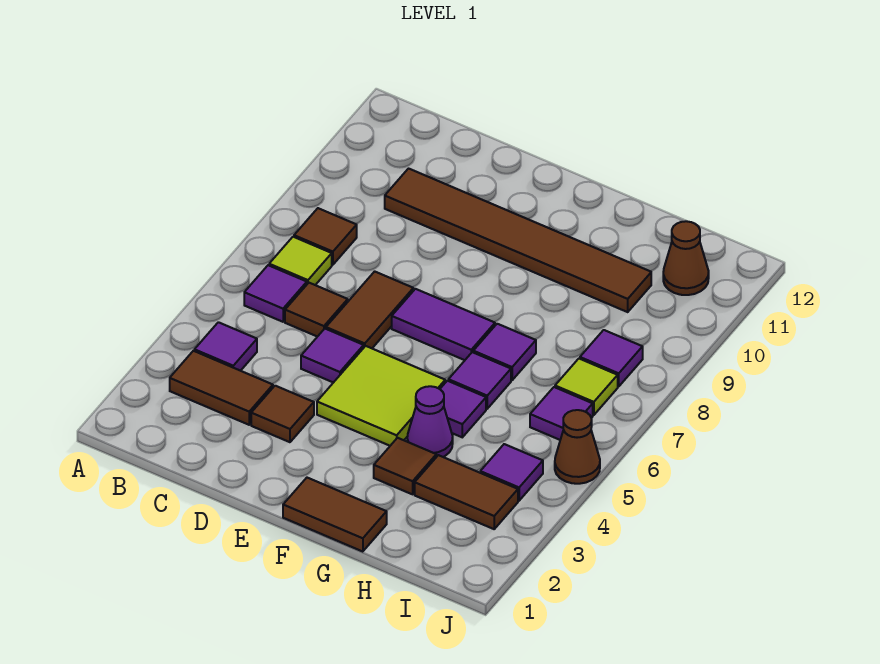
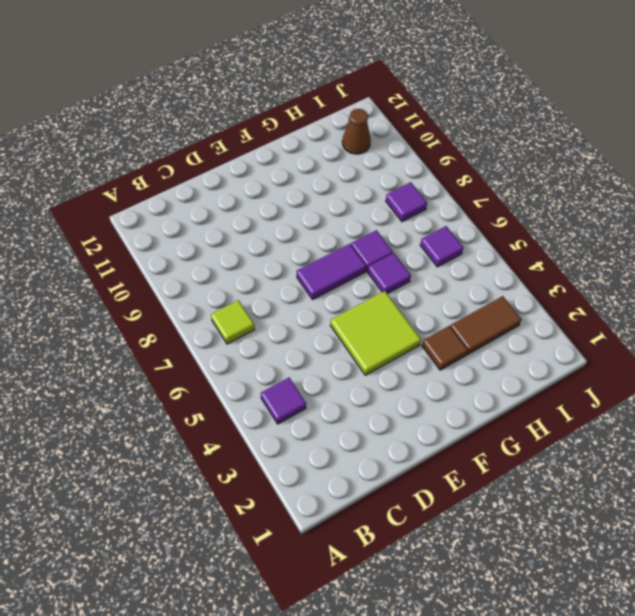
none -> brown tile B3:C3 level 1
none -> purple tile B6 level 1
none -> brown tile B8 level 1

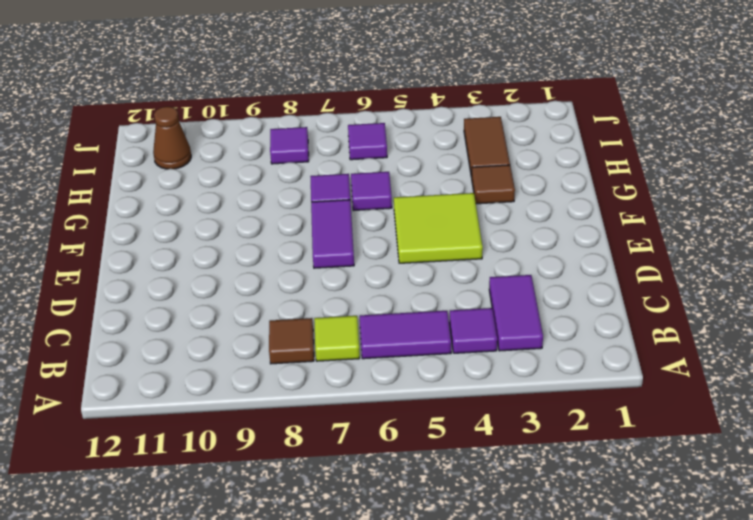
purple tile B3:C3 level 1 -> brown tile B3:C3 level 1
purple tile B5:B6 level 1 -> purple tile B6 level 1
none -> brown tile C6 level 1
none -> brown tile C10:H10 level 1
none -> brown tile D3 level 1

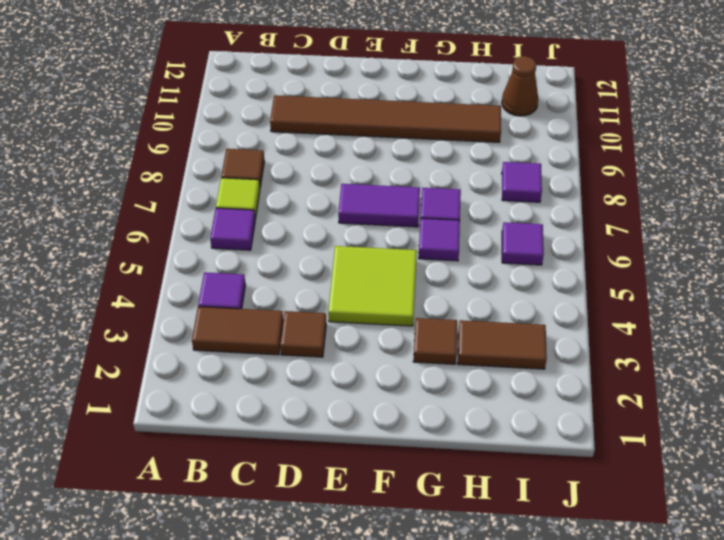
none -> brown tile C6 level 1
none -> purple tile D5 level 1
none -> brown tile D6:D7 level 1

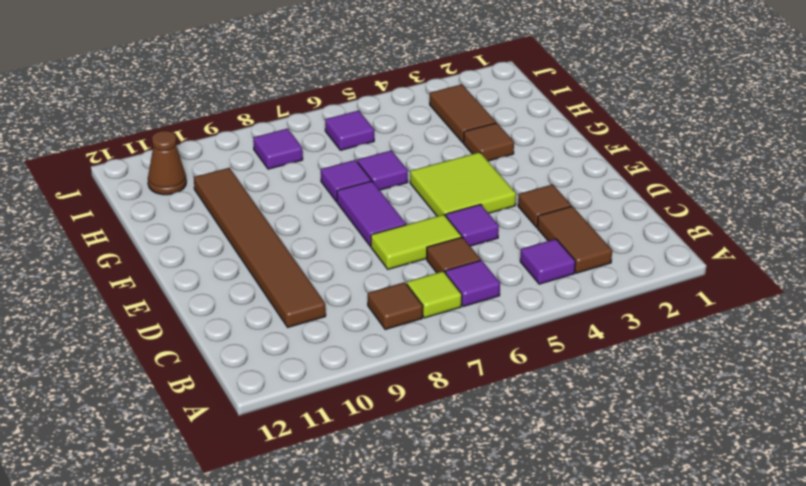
lime tile D6:D7 level 1 -> brown tile D6:D7 level 1
none -> brown tile F1:G1 level 1
none -> purple cone G4 level 1
none -> purple tile G5 level 1

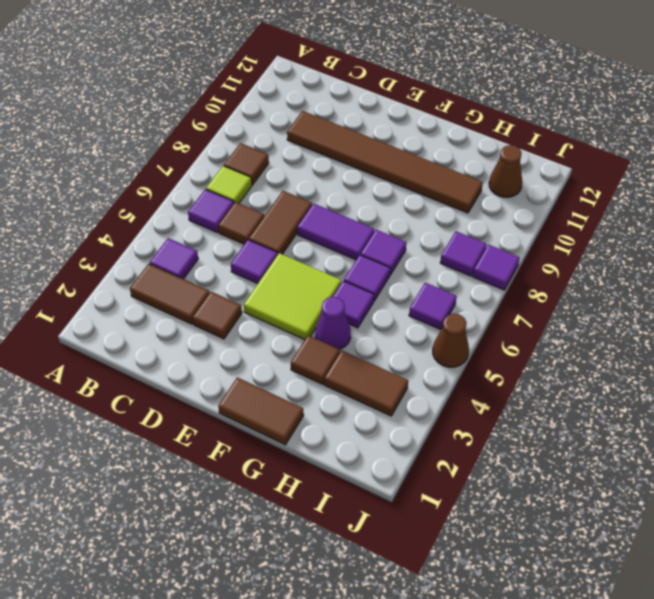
purple tile J8 level 1 -> purple tile I4 level 1
none -> lime tile I7 level 1

